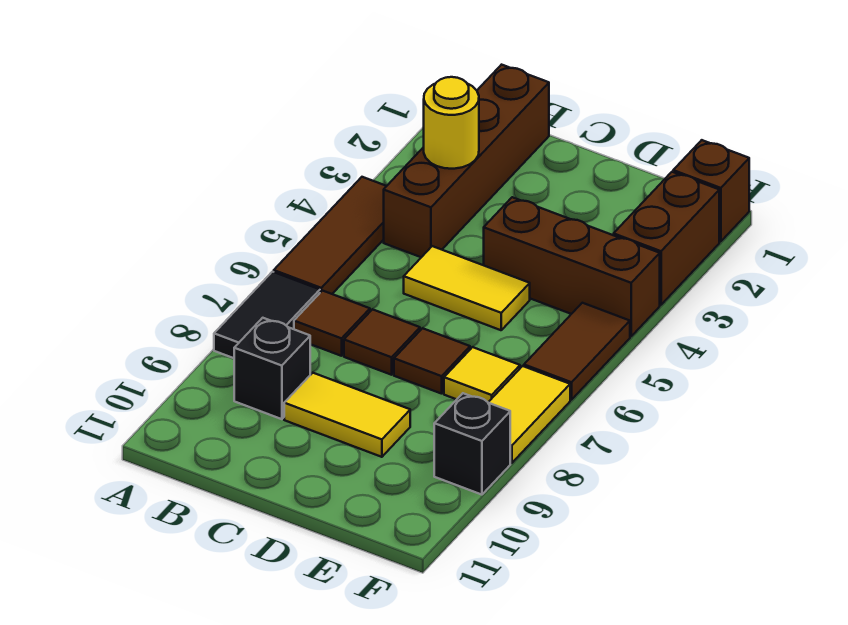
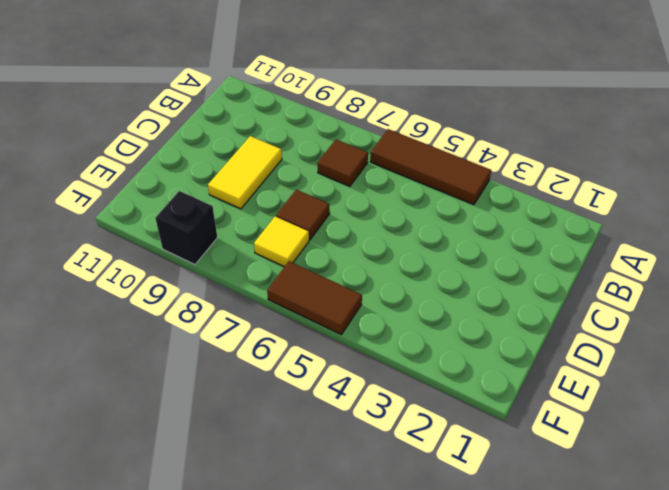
none -> black tile A7:A8 level 1
none -> brown brick B1:B4 level 1
none -> black brick B9 level 1

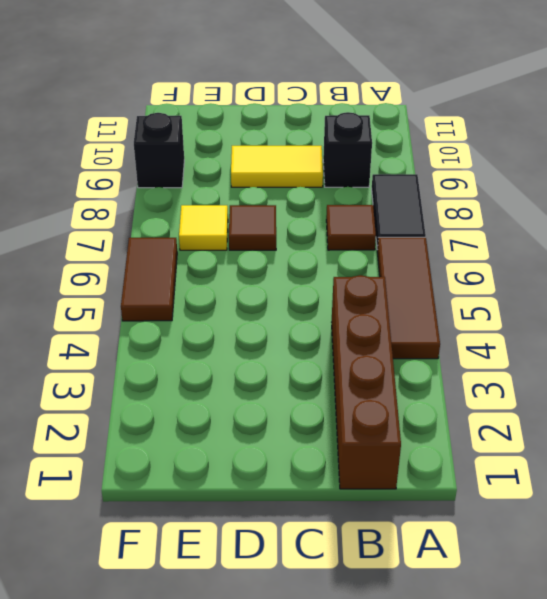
none -> yellow tile C5:D5 level 1
none -> brown tile C7 level 1
none -> brown brick D4:F4 level 1

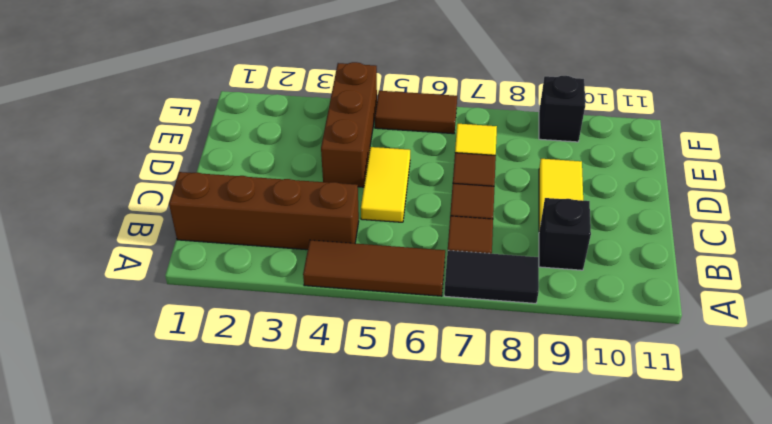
none -> brown brick F1 level 1
none -> brown brick F2:F3 level 1
none -> yellow tile F7:F8 level 1

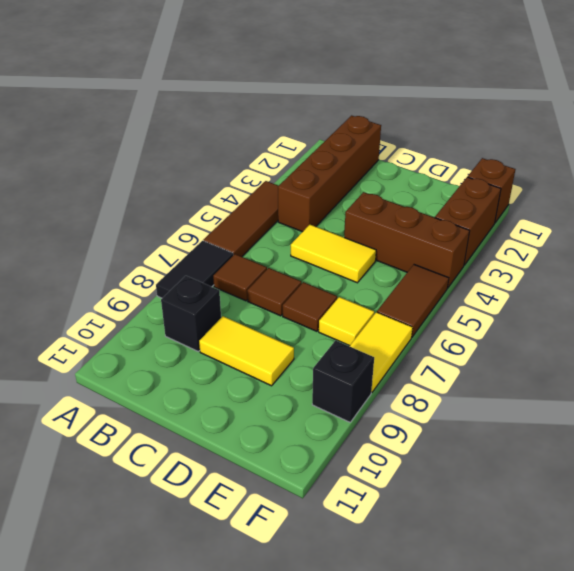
none -> yellow round brick B3 level 2

